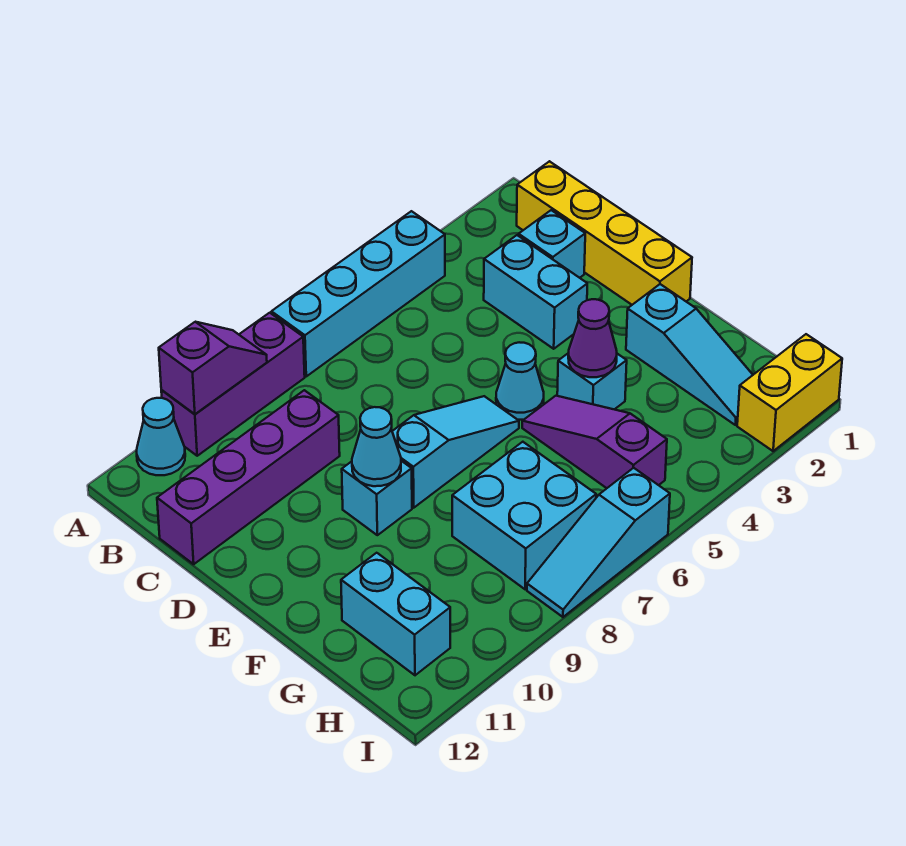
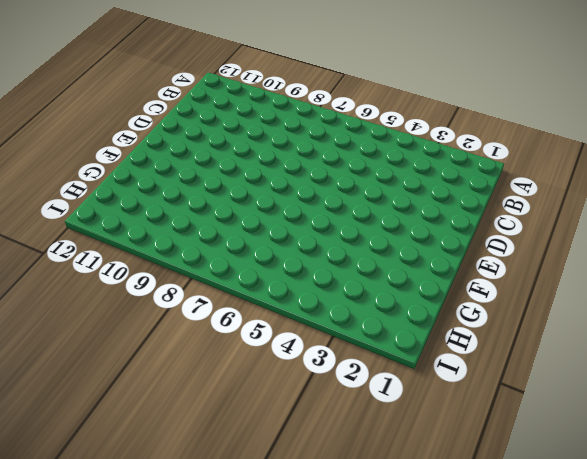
none -> cyan brick A4:A7 level 1
none -> purple brick A8:A10 level 1
none -> cyan cone A11 level 1

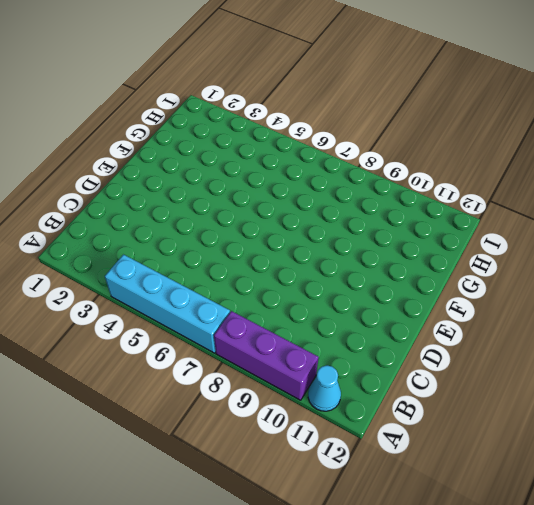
none -> yellow brick B1:E1 level 1
none -> cyan brick C2 level 1
none -> cyan brick C3:D3 level 1

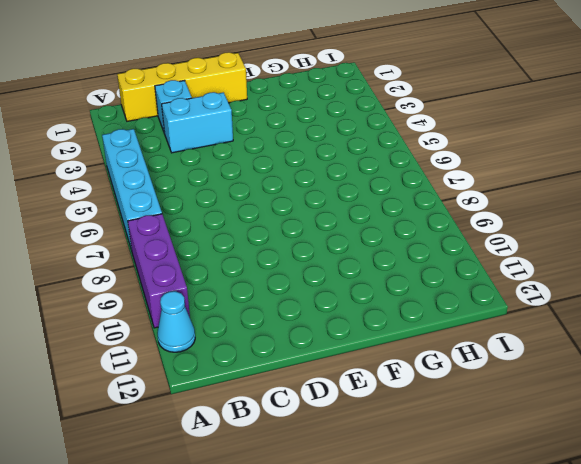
none -> purple brick C9:C12 level 1
none -> cyan cone E5 level 1
none -> cyan slope E6:E8 level 1 top 8

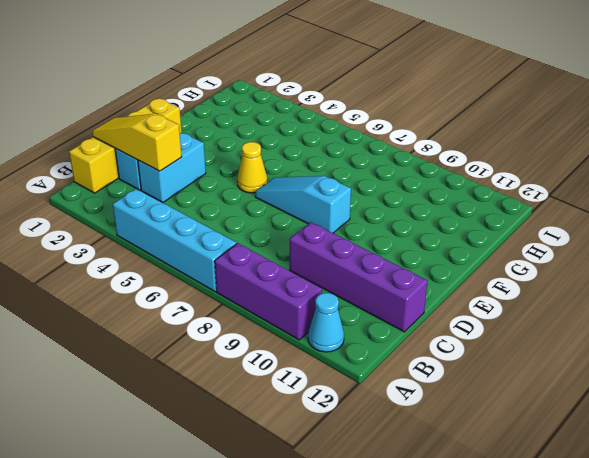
yellow slope C1:C3 level 2 top 3 -> none
yellow cone E5 level 1 -> cyan cone E5 level 1
none -> cyan brick E9 level 1
none -> cyan slope F2:H2 level 1 top F
none -> cyan brick F4 level 1

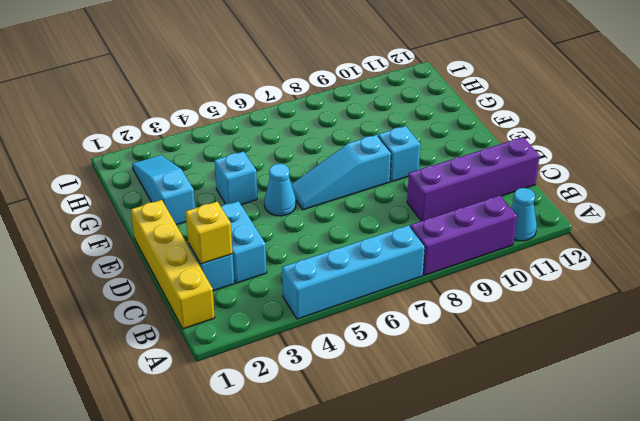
yellow brick C2 level 2 -> none
none -> purple slope F5:H5 level 1 top H
none -> cyan brick G7:H8 level 1
none -> cyan brick G11:H11 level 1

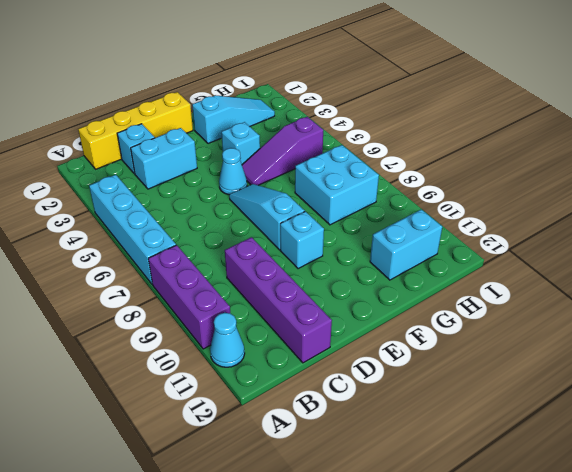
none -> yellow brick I1:I2 level 1
none -> cyan slope I6:I8 level 1 top 6
none -> purple slope A9:A10 level 2 top 10

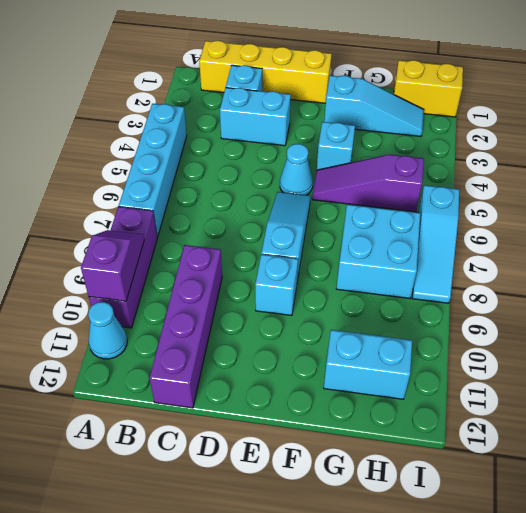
yellow brick H1:I1 level 1 -> yellow brick I1:I2 level 1
none -> cyan cone E9 level 2
none -> purple cone F4 level 2

